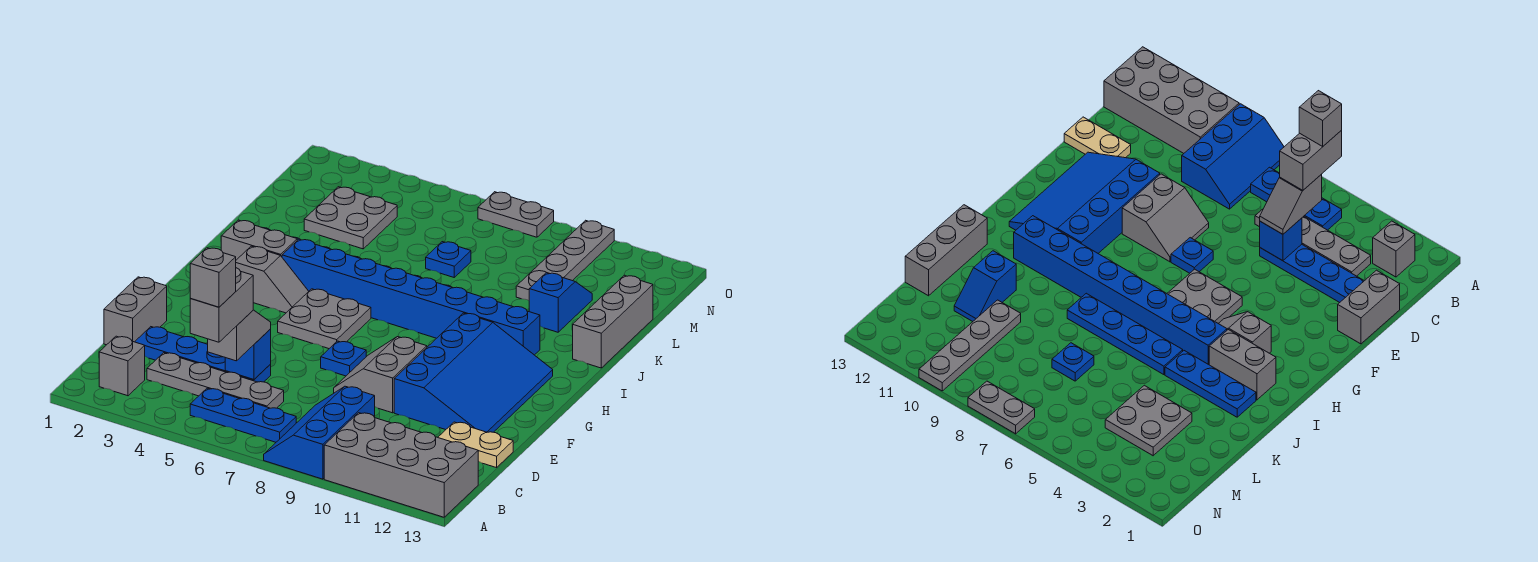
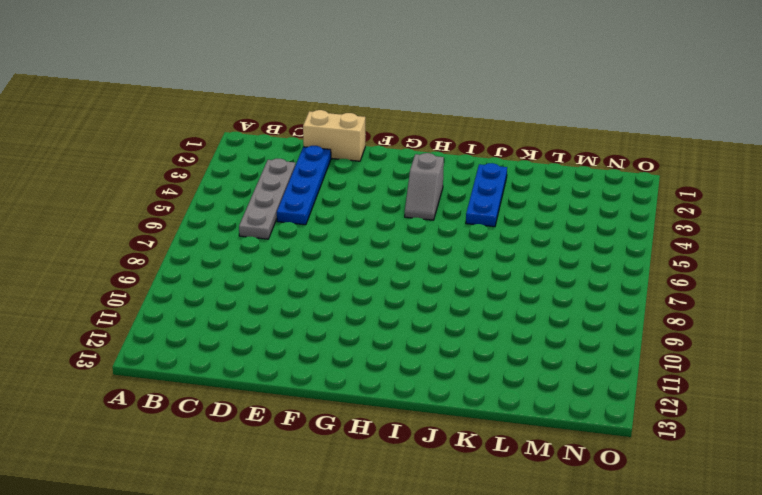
tan brick D1:E1 level 1 -> grey brick D1:E1 level 1
none -> blue slope A8:C9 level 1 top 9
none -> grey brick A10:B13 level 1
none -> grey brick B2 level 1

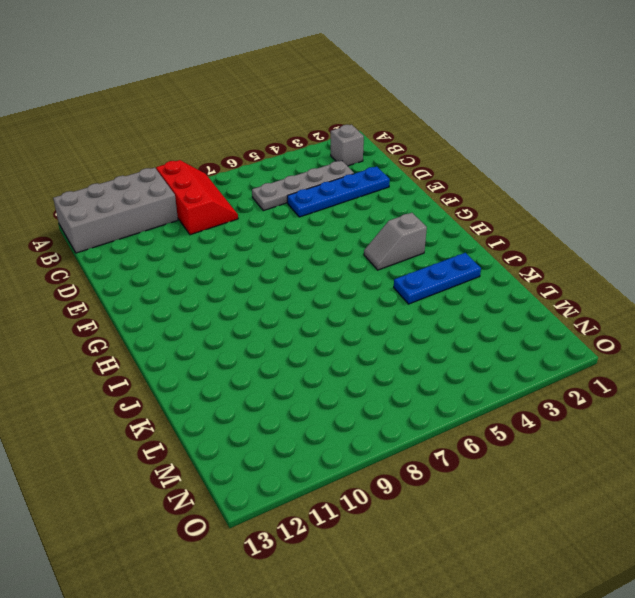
red slope A8:C9 level 1 top 9 -> blue slope A8:C9 level 1 top 9
none -> blue plate B5:B7 level 1
none -> grey brick D1:E1 level 1
none -> tan plate D12:D13 level 1

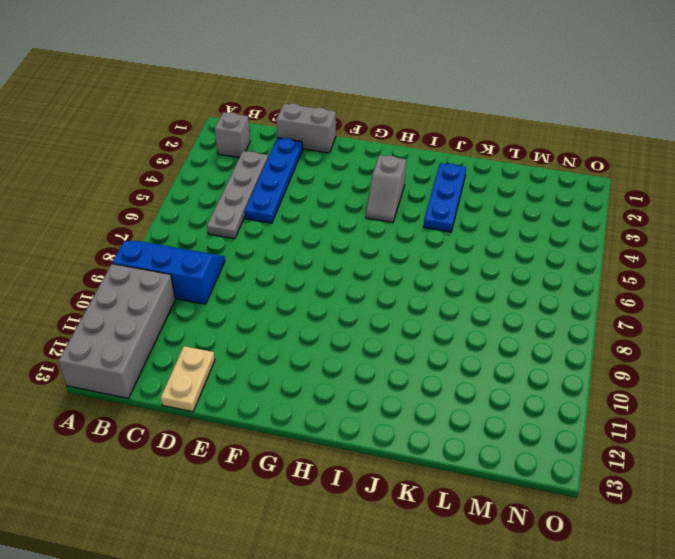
none -> blue plate B5:B7 level 1
none -> grey slope E8:F9 level 1 top 9
none -> blue slope E10:H12 level 1 top 10

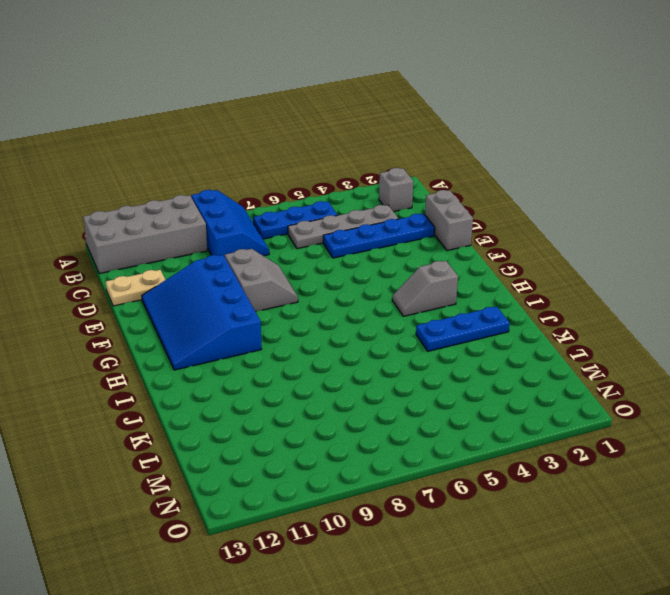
none -> blue plate F7 level 1
none -> grey plate G5:H6 level 1
none -> grey brick I2:I3 level 1

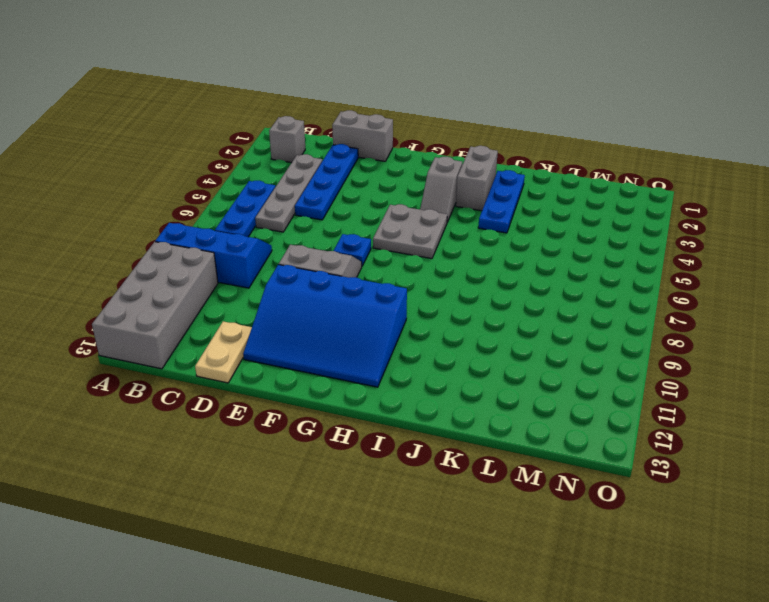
none -> blue brick I4:I11 level 1
none -> blue plate J5:J8 level 1
none -> grey brick J13:L13 level 1

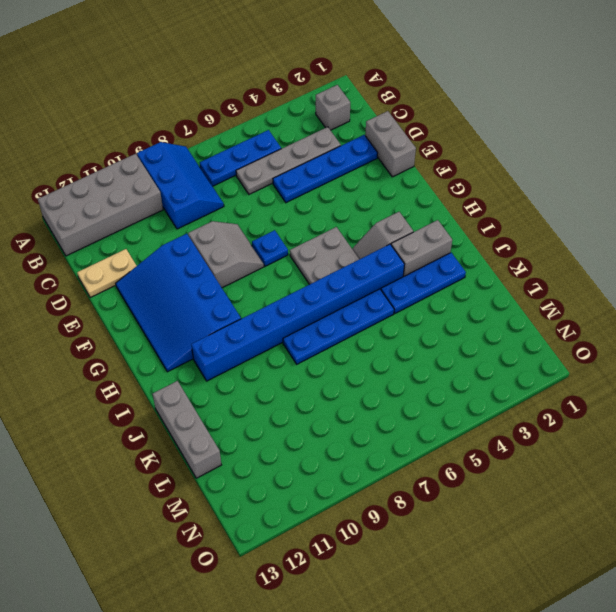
none -> blue slope K11:L11 level 1 top K
none -> grey plate L3:M4 level 1
none -> blue plate L7 level 1

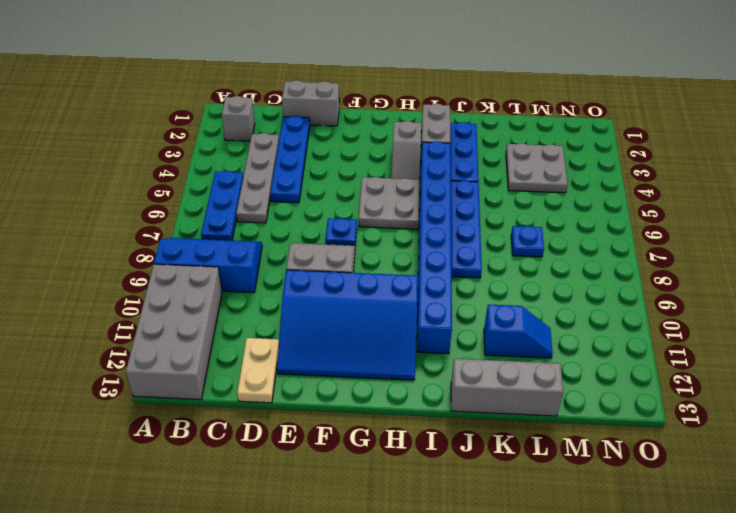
none -> grey plate L10:O10 level 1
none -> grey plate O7:O8 level 1
none -> blue brick D5 level 2

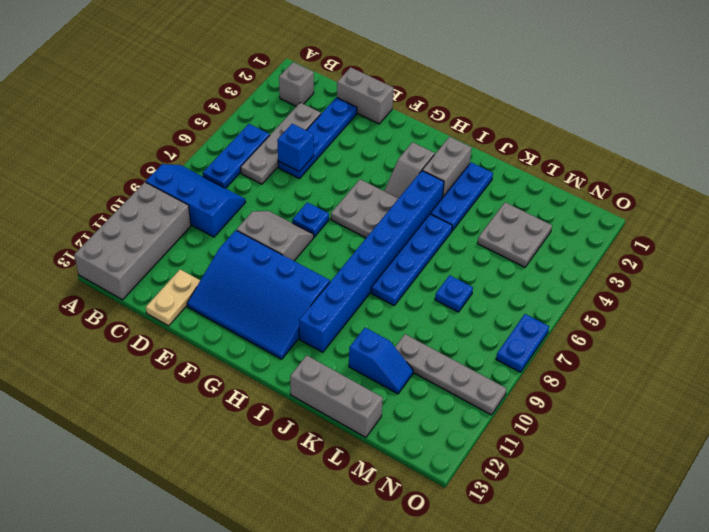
blue plate O7:O8 level 1 -> grey plate O7:O8 level 1
none -> grey slope C5:D5 level 3 top C
none -> grey brick B5:C5 level 4
none -> grey brick B5 level 5

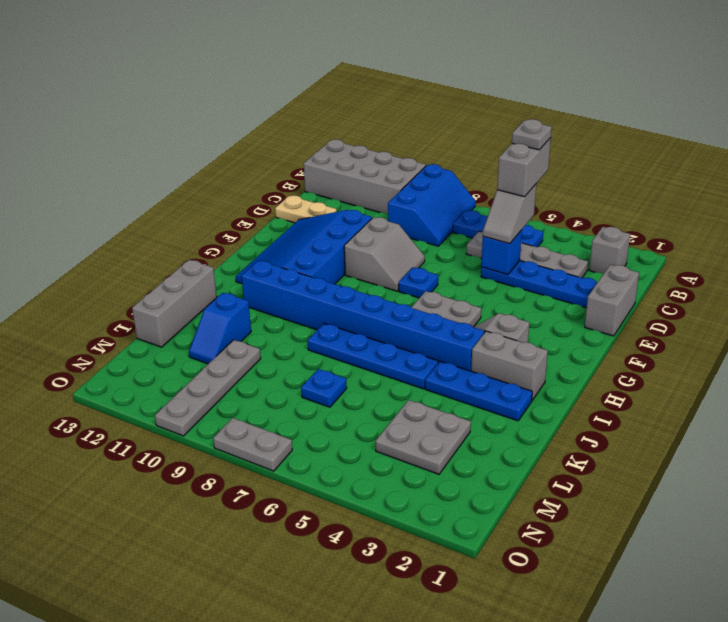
grey plate B5 level 5 -> grey brick B5 level 5

